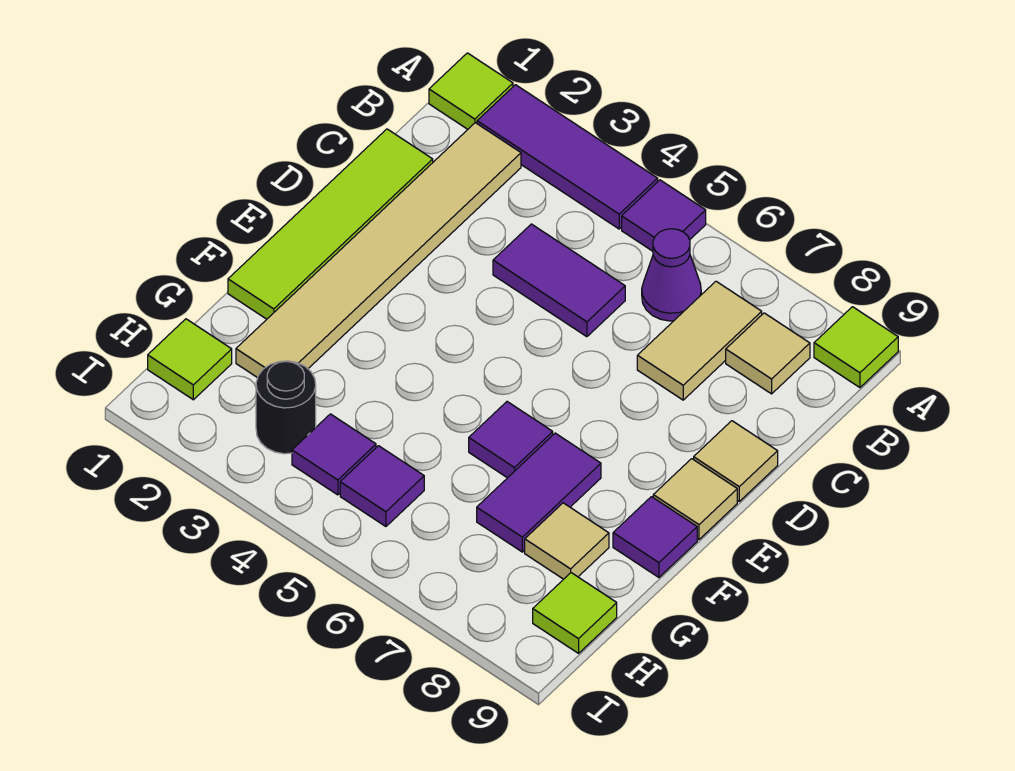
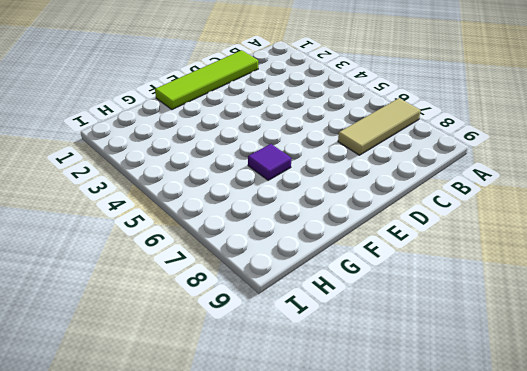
tan tile A7:C7 level 1 -> tan tile B7:C7 level 1
none -> lime tile A1 level 1
none -> purple tile A2:A4 level 1
none -> purple tile A5 level 1

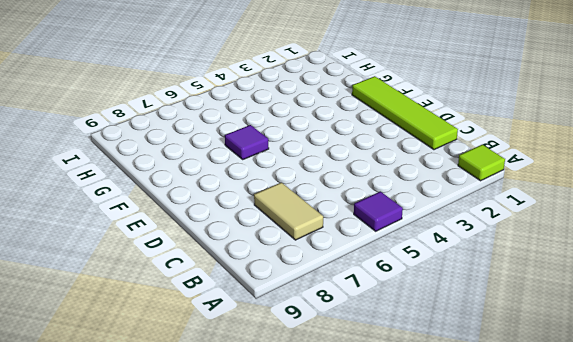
none -> purple tile A2:A4 level 1
none -> lime tile A9 level 1
none -> tan tile B2:G2 level 1

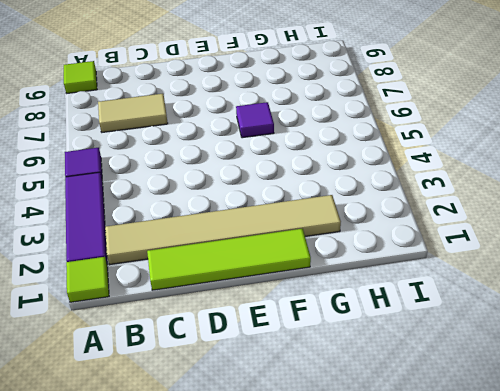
none -> purple cone B6 level 1
none -> tan tile B8 level 1
none -> purple tile C4:C5 level 1

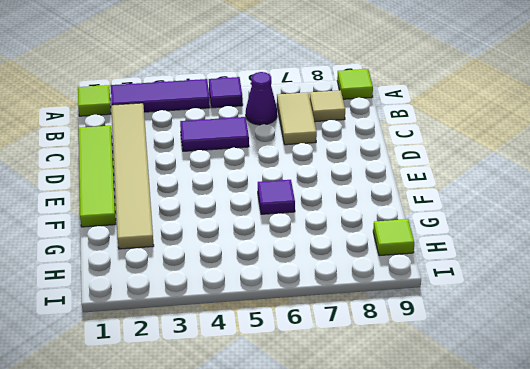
none -> tan tile D9 level 1
none -> tan tile E9 level 1
none -> purple tile F7:G7 level 1

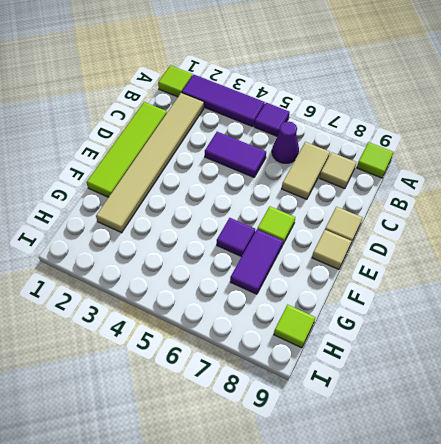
lime tile E7 level 1 -> lime tile H1 level 1
none -> purple tile F9 level 1
none -> tan tile G8 level 1
none -> black round brick H3 level 1

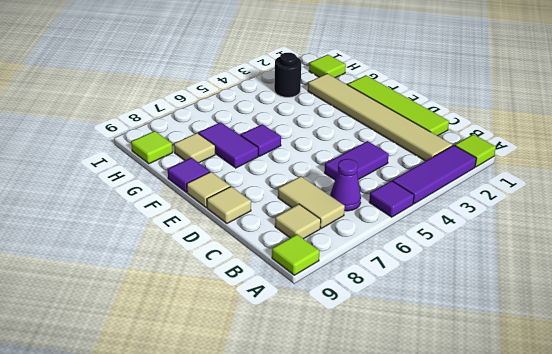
none -> purple tile H4 level 1
none -> purple tile H5 level 1

